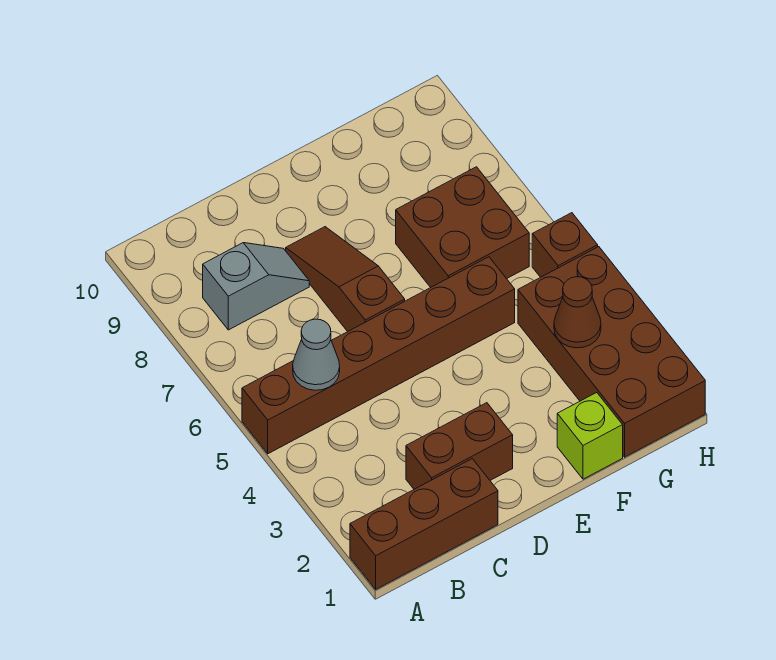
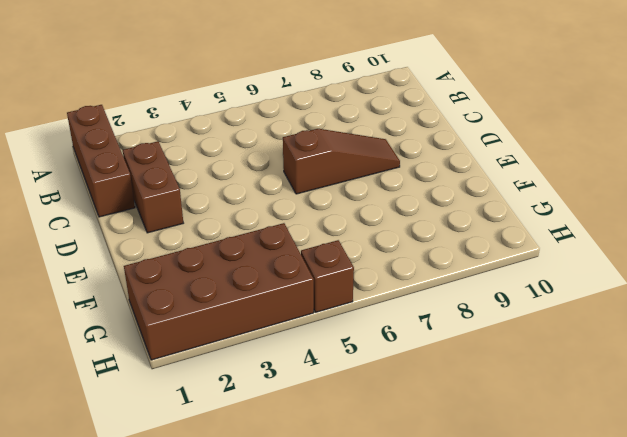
none -> brown brick A5:F5 level 1
none -> grey slope B8:C8 level 1 top B

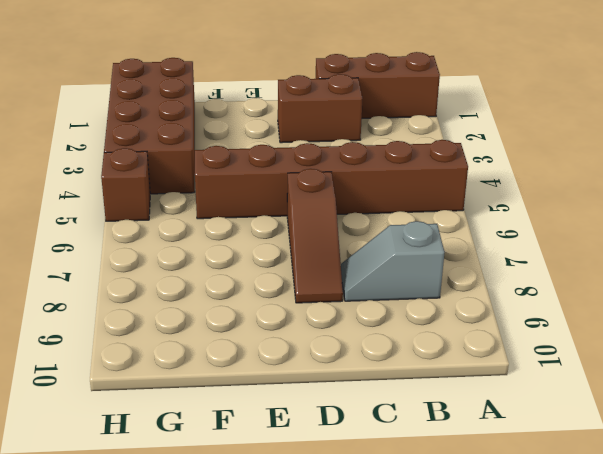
none -> lime brick F1 level 1
none -> brown brick F6:G7 level 1

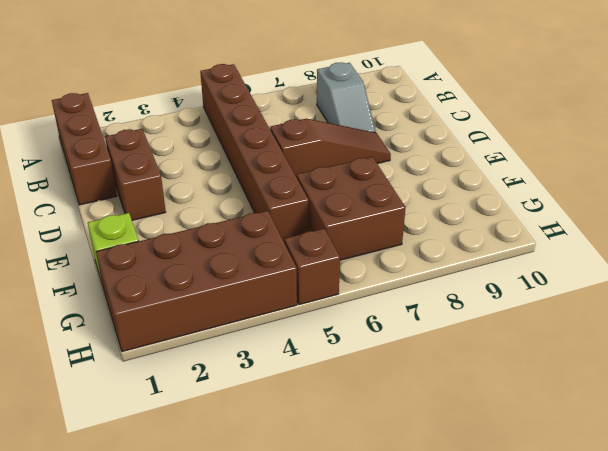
none -> grey cone B5 level 2
none -> brown cone G3 level 2

